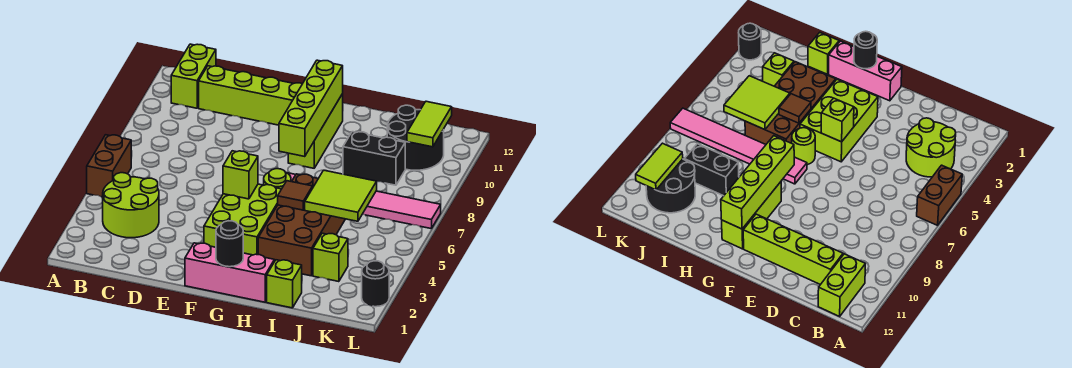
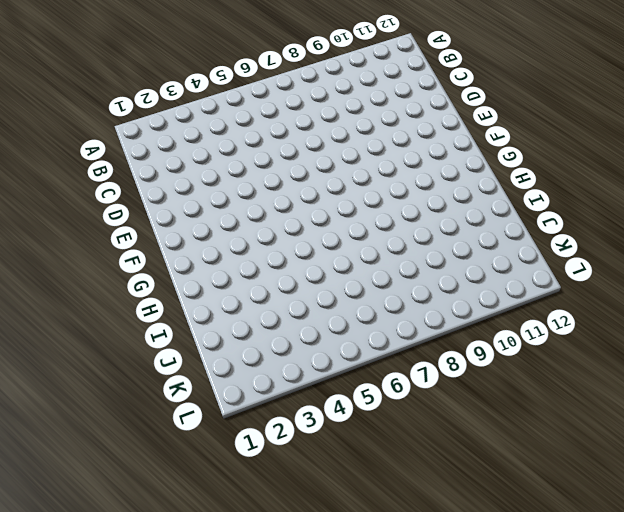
none -> brown brick A5:A6 level 1
none -> lime round brick B3:C4 level 1
none -> lime brick B11:B12 level 1

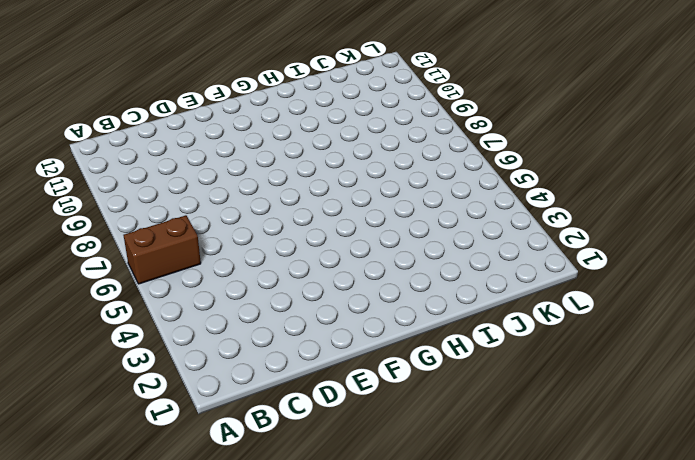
brown brick A6:B6 level 1 -> brown brick A5:A6 level 1
none -> lime round brick B3:C4 level 1
none -> lime brick B11:B12 level 1
none -> lime brick C11:F11 level 1

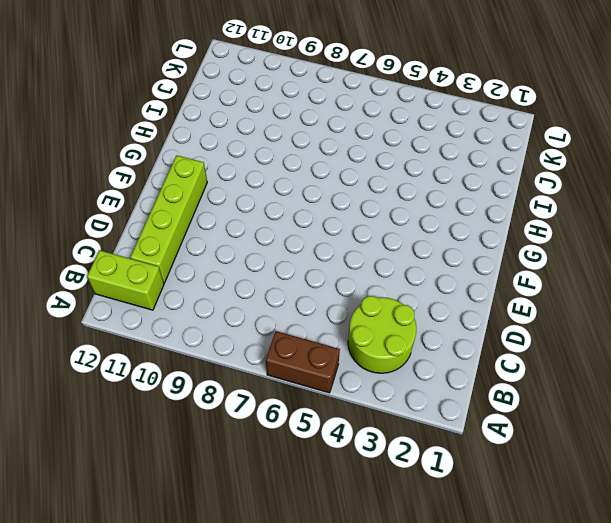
none -> pink brick F1:H1 level 1
none -> lime brick F3:G5 level 1
none -> lime round brick G6 level 1

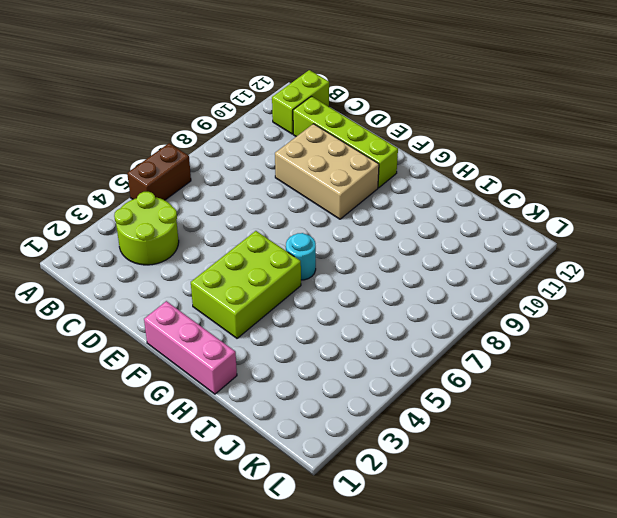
tan brick D9:F10 level 1 -> none
cyan round brick G6 level 1 -> lime round brick G6 level 1
none -> pink tile G7:L7 level 1
none -> lime brick G9:G11 level 1
none -> brown brick H3:I6 level 1

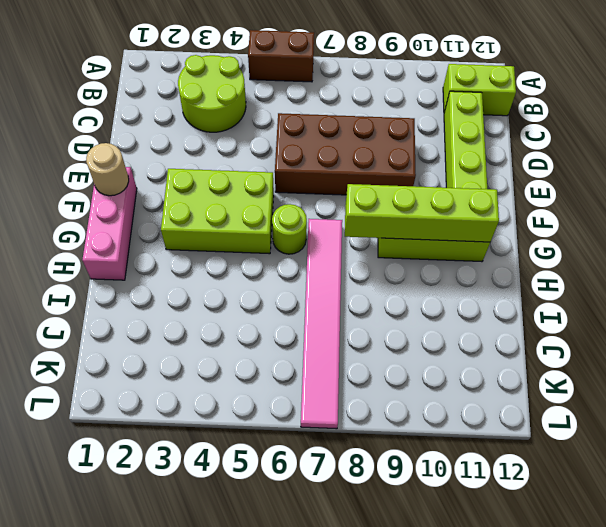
brown brick D6:E9 level 1 -> brown brick H3:I6 level 1
tan round brick F1 level 2 -> none
none -> lime brick I1 level 1
none -> black brick I9:J9 level 1
none -> lime brick J3 level 1

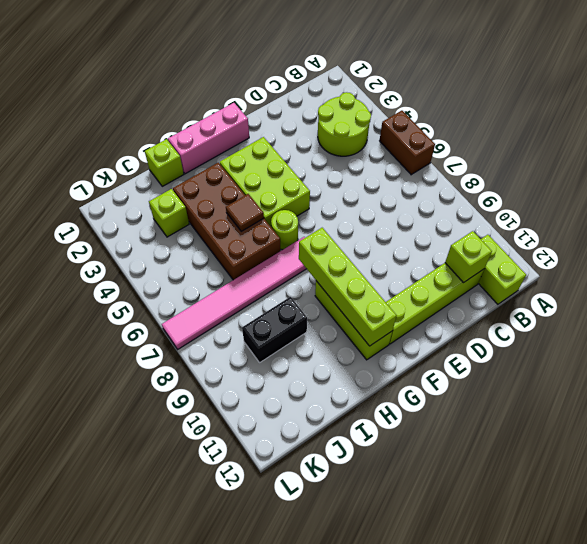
lime brick C11 level 2 -> lime brick F5 level 2
none -> black round brick J10:K11 level 1
none -> black round brick L2 level 1
none -> black round brick G1 level 2

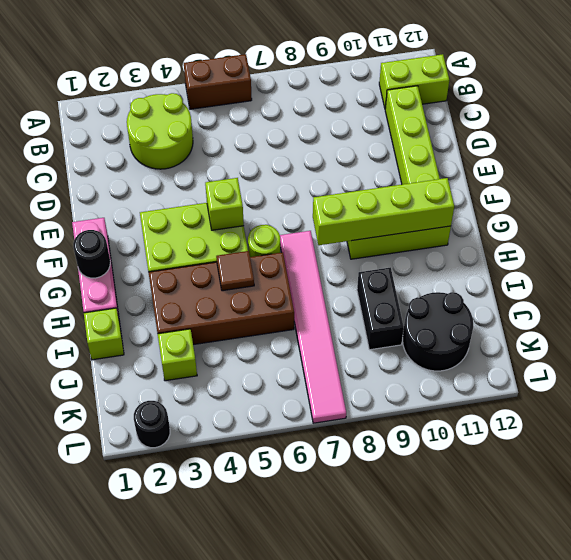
none -> lime tile I5:J6 level 2
none -> lime tile K10:K11 level 2

